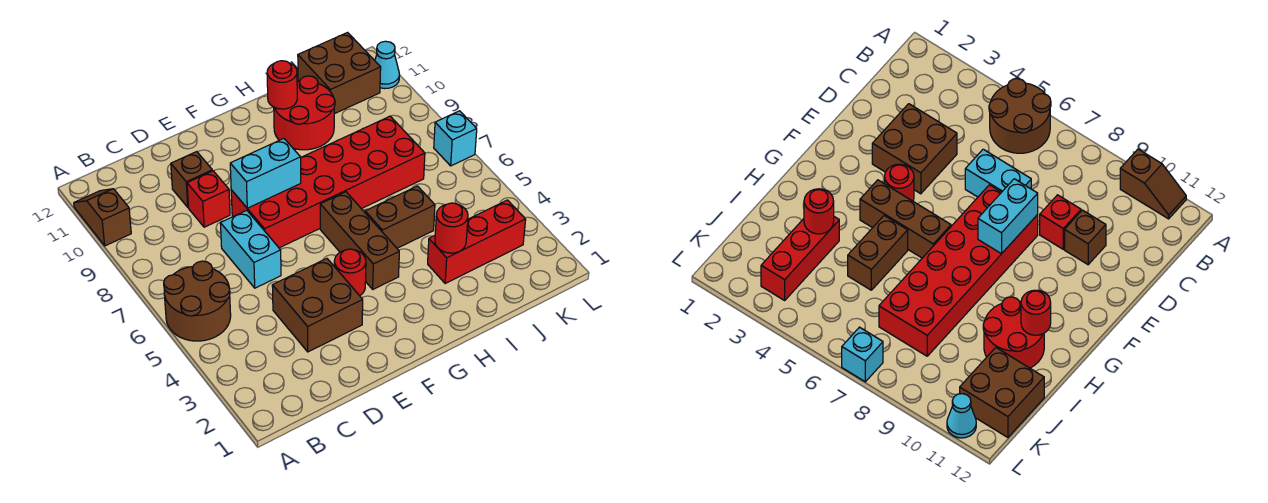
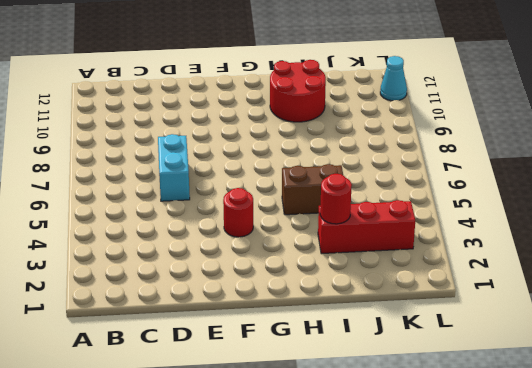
none -> brown round brick A5:B6 level 1
none -> brown slope A10:A11 level 1 top 10
none -> brown brick D3:E4 level 1

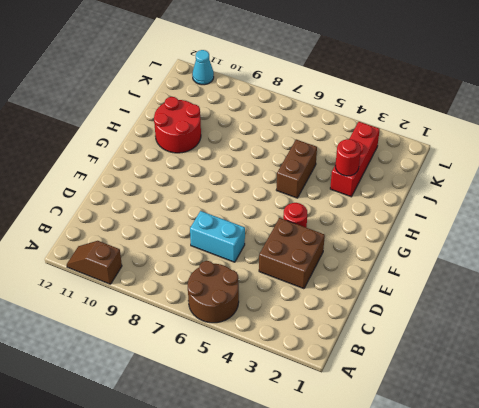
none -> red brick D9 level 1
none -> brown brick D10 level 1
none -> red brick E7:J8 level 1

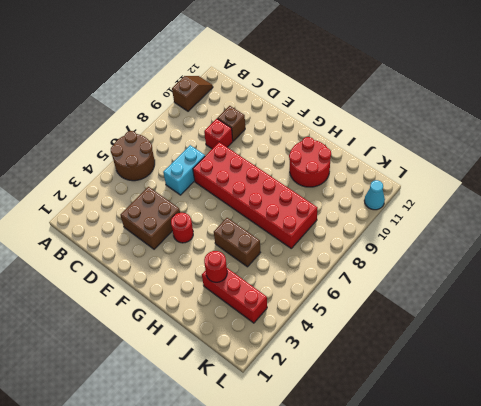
none -> brown brick G4:G6 level 1
none -> brown brick J11:K12 level 1
none -> cyan brick L7 level 1

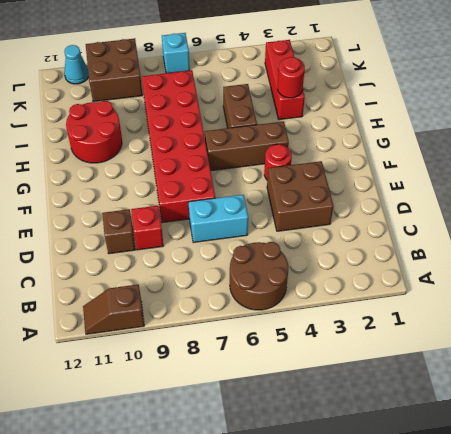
brown brick K9:L10 level 1 -> brown brick J11:K12 level 1
none -> cyan brick E8:F8 level 2
none -> red round brick H11 level 2

